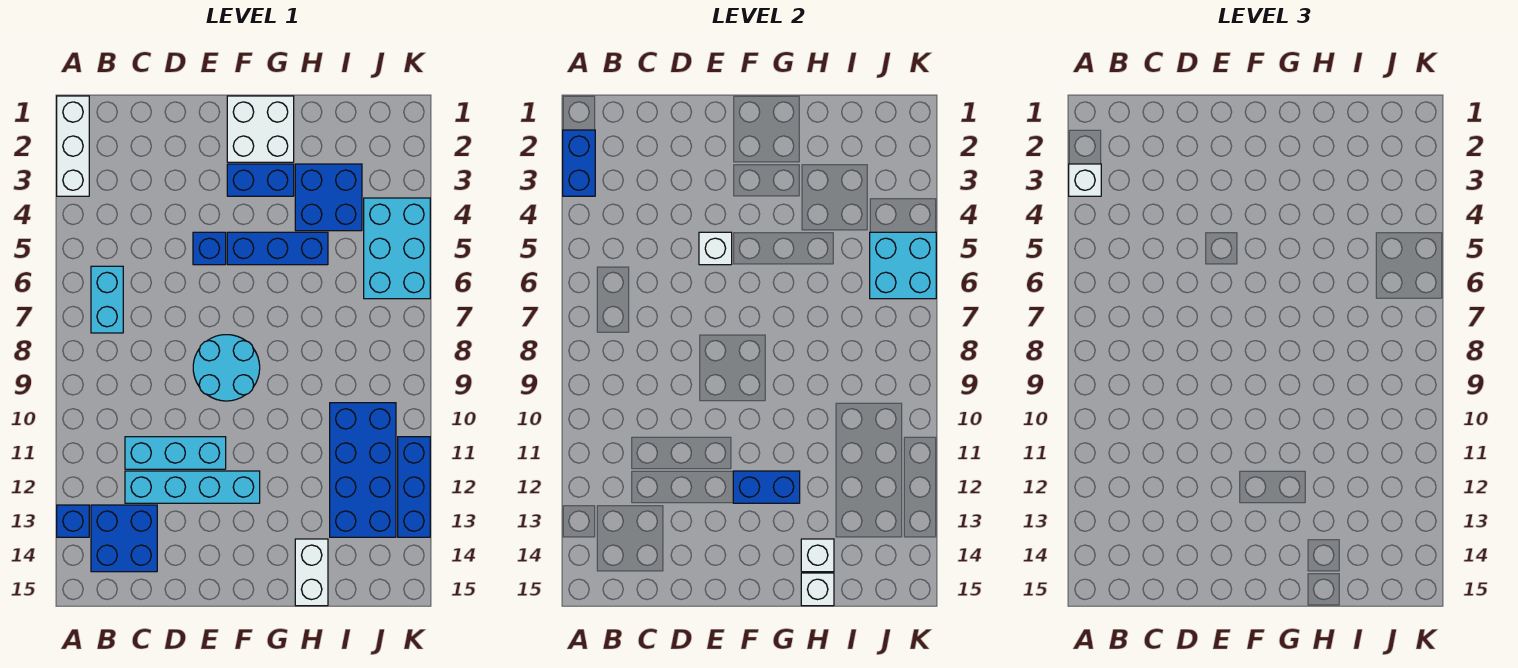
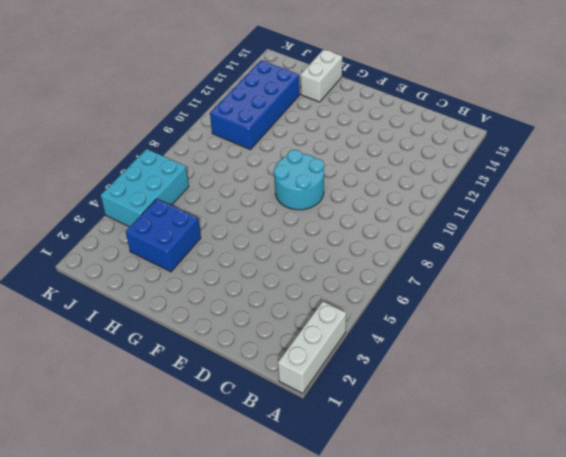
none -> blue brick A13 level 1
none -> cyan brick B6:B7 level 1
none -> blue brick B13:C14 level 1

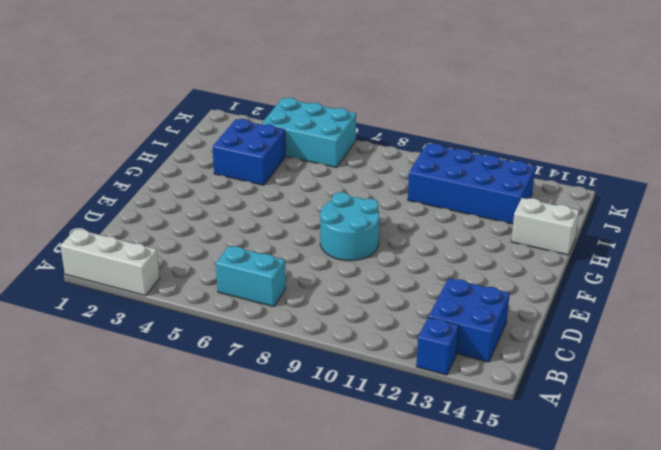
none -> cyan brick C11:E11 level 1
none -> cyan brick C12:F12 level 1
none -> blue brick E5 level 1

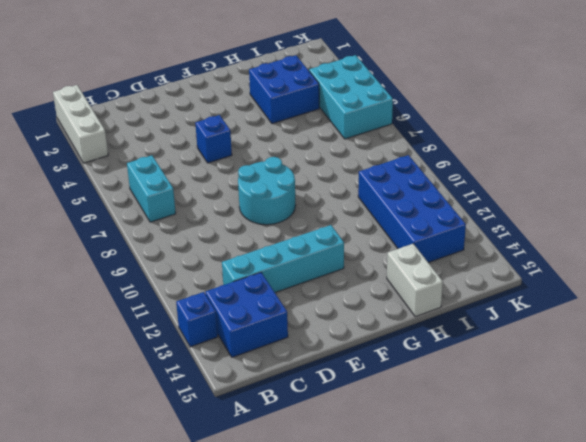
none -> cyan brick C11:E11 level 1
none -> white brick F1:G2 level 1
none -> blue brick F3:G3 level 1

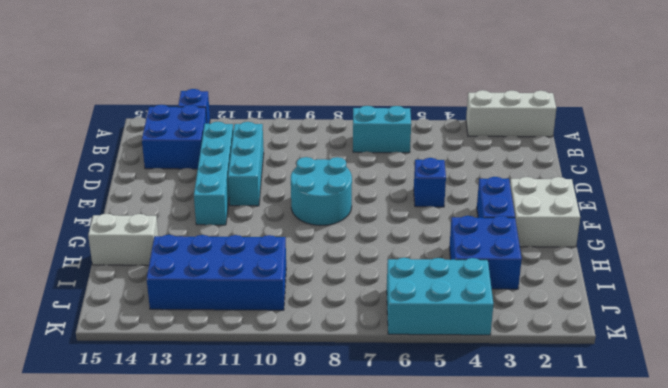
none -> blue brick F5:H5 level 1
none -> blue brick K11:K13 level 1
none -> blue brick A2:A3 level 2

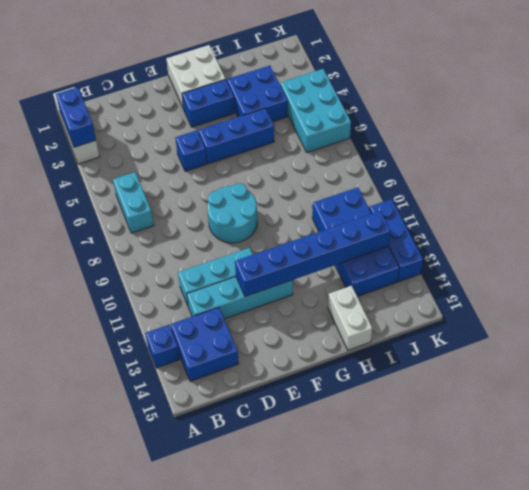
blue brick E12:J12 level 2 -> blue brick F12:G12 level 2
none -> white brick E5 level 2
none -> white brick H14 level 2
none -> white brick H15 level 2

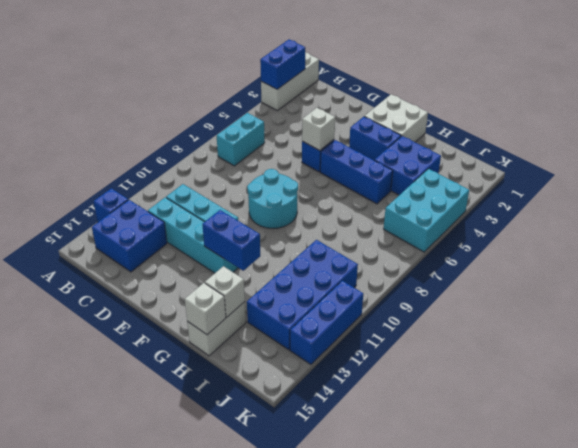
none -> cyan brick J5:K6 level 2
none -> white brick A3 level 3

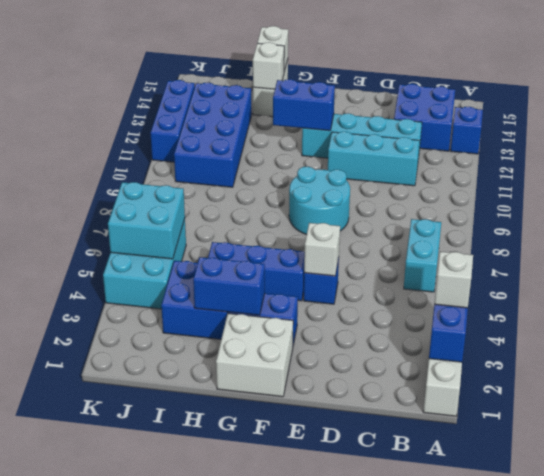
blue brick G3:H3 level 2 -> none

